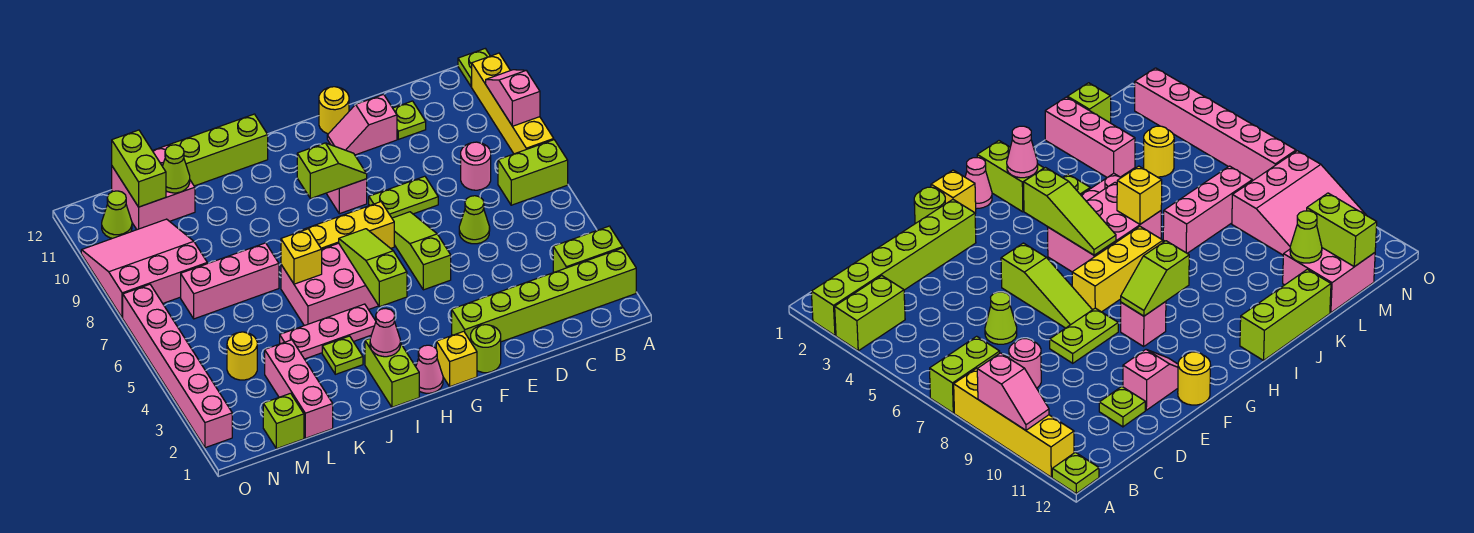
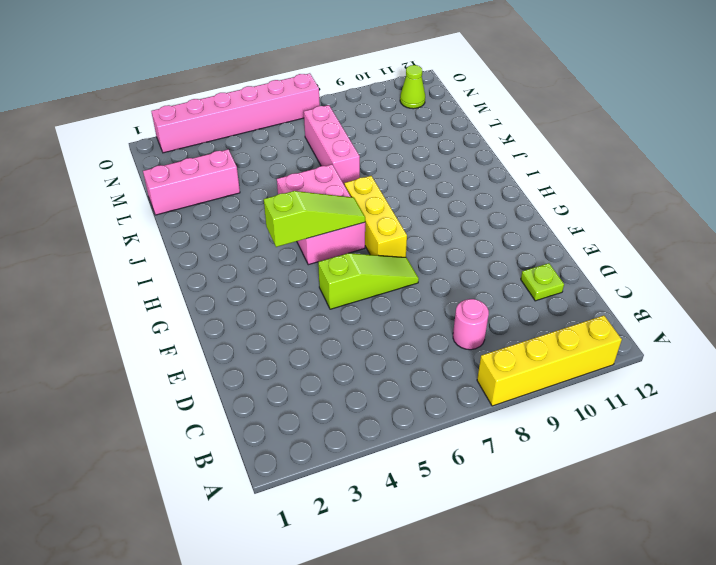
none -> lime brick A2:F2 level 1
none -> lime brick A3:B3 level 1
none -> lime brick A7:B7 level 1
none -> lime plate A12 level 1

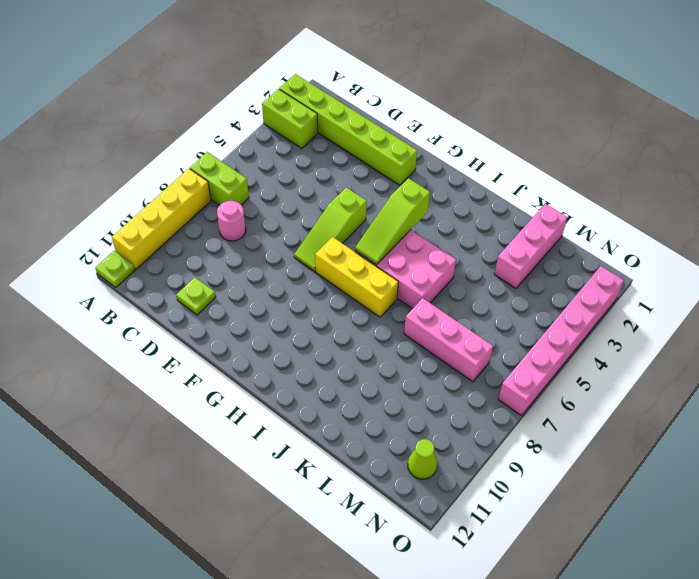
none -> lime cone D6 level 1
none -> lime plate E8:F8 level 1
none -> pink slope E11:F11 level 1 top E
none -> lime round brick F1 level 1

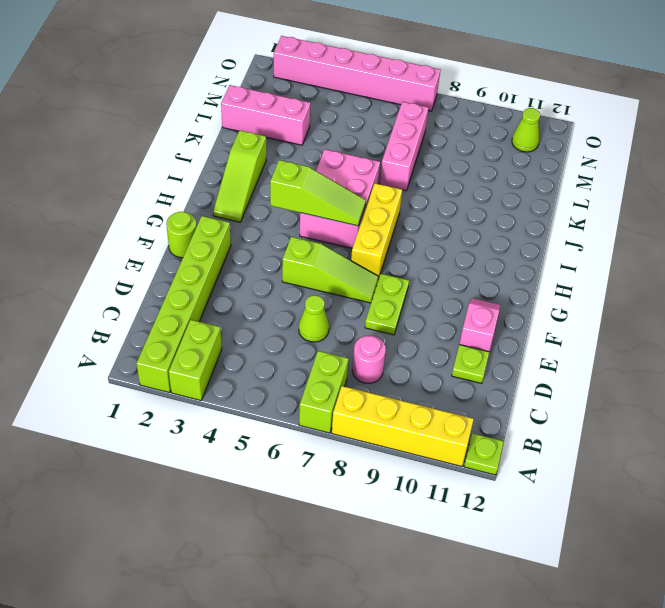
lime slope H2:J2 level 1 top J -> lime brick I1:I2 level 1
none -> yellow round brick F12 level 1
none -> yellow brick G1 level 1
none -> pink brick G9 level 1
none -> pink cone H1 level 1

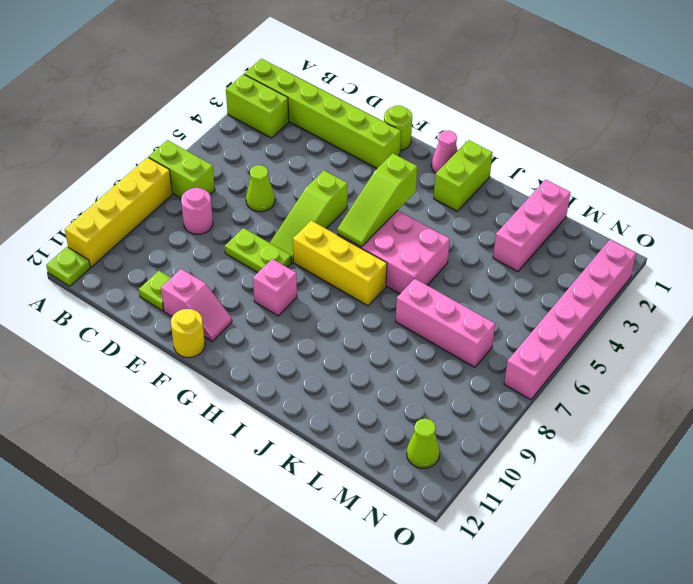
none -> yellow brick G1 level 1
none -> pink plate I4:K4 level 1
none -> lime brick I12:K12 level 1
none -> lime plate J3 level 1

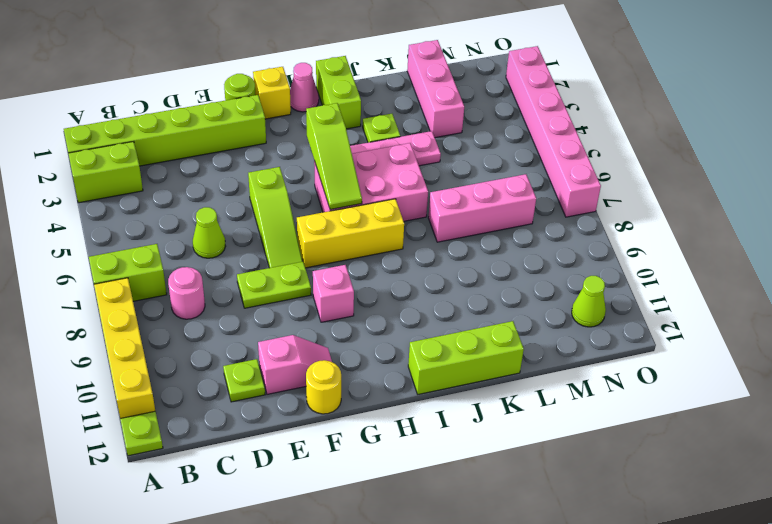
none -> pink brick L11:M12 level 1
none -> lime brick M1 level 1
none -> yellow round brick M4 level 1
none -> pink slope M8:O10 level 1 top 8

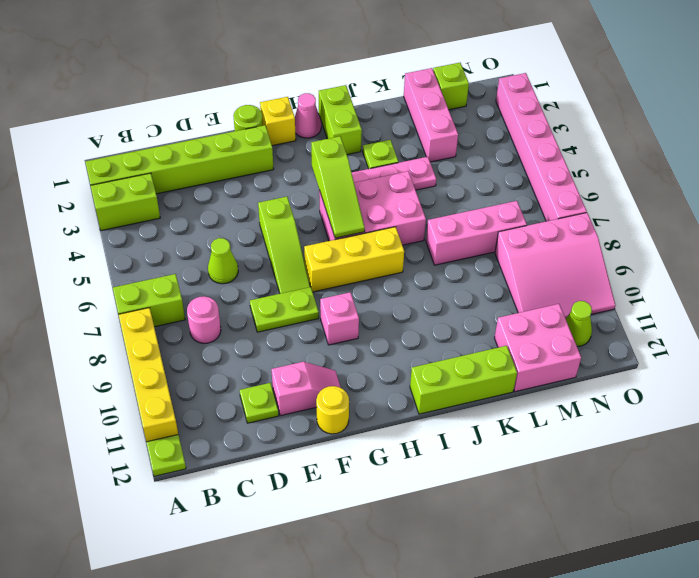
none -> yellow round brick M4 level 1
none -> pink slope A9:A10 level 2 top 9
none -> lime slope G9:H9 level 2 top H
none -> pink cone I2 level 2

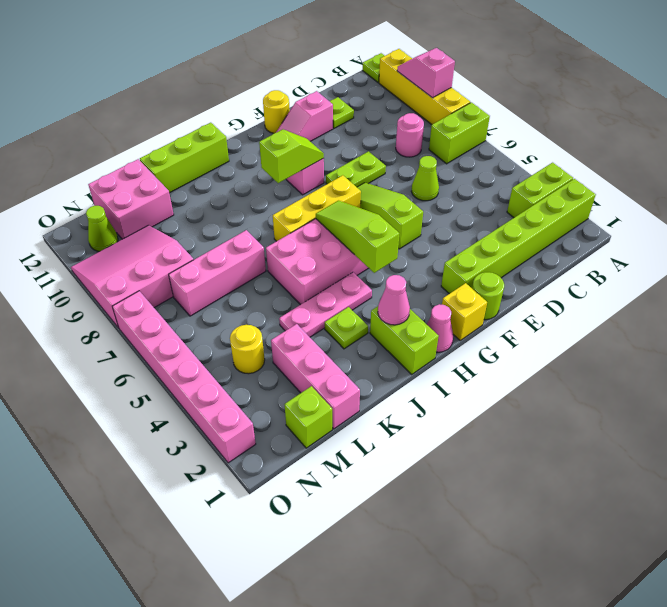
none -> yellow brick J6 level 2
none -> lime cone L11 level 2
none -> lime brick M11:M12 level 2

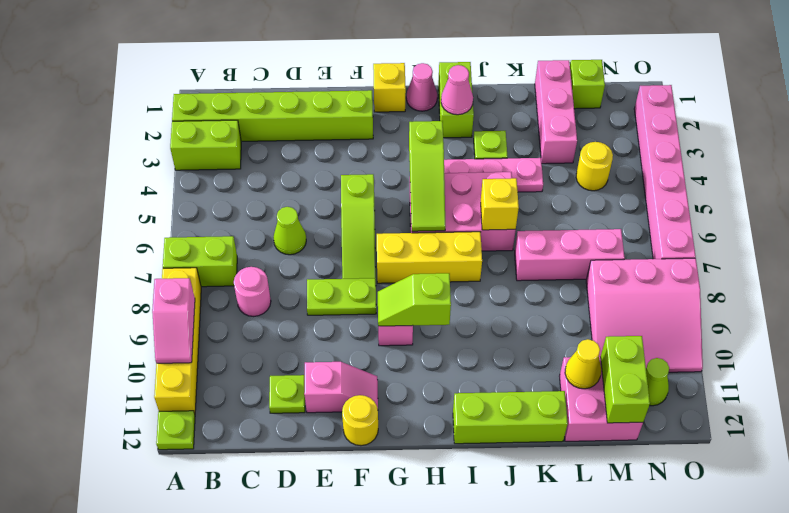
yellow cone L11 level 2 -> lime cone L11 level 2
none -> lime round brick F1 level 1

